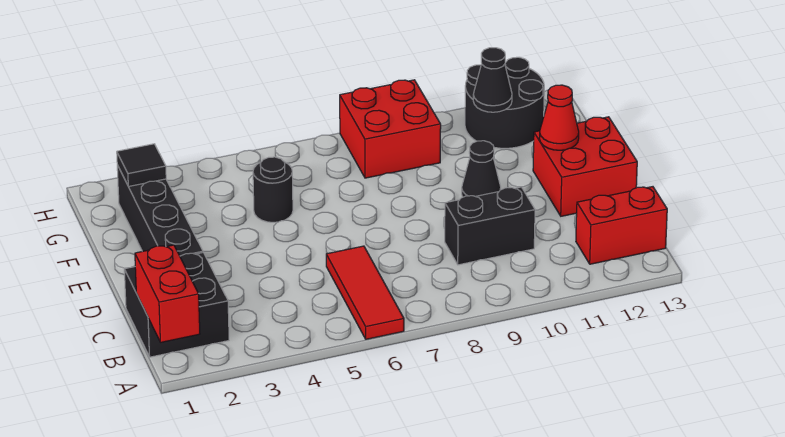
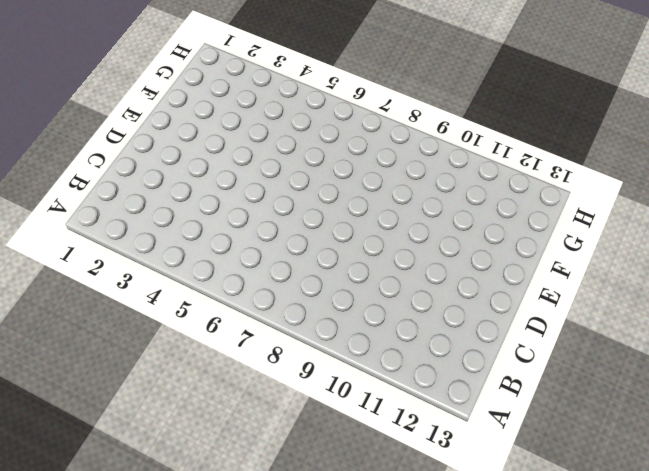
none -> red tile A6:C6 level 1
none -> black brick B1:C2 level 1
none -> red brick B12:B13 level 1

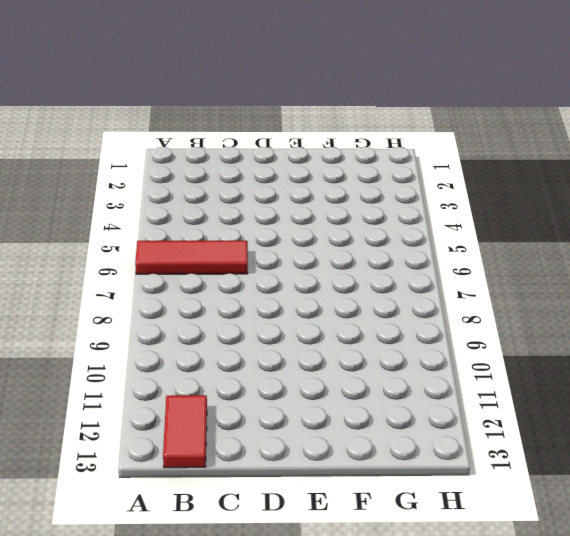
red tile B12:B13 level 1 -> red brick B12:B13 level 1
none -> black brick B1:C2 level 1
none -> black brick C9:C10 level 1
none -> black brick D2:G2 level 1

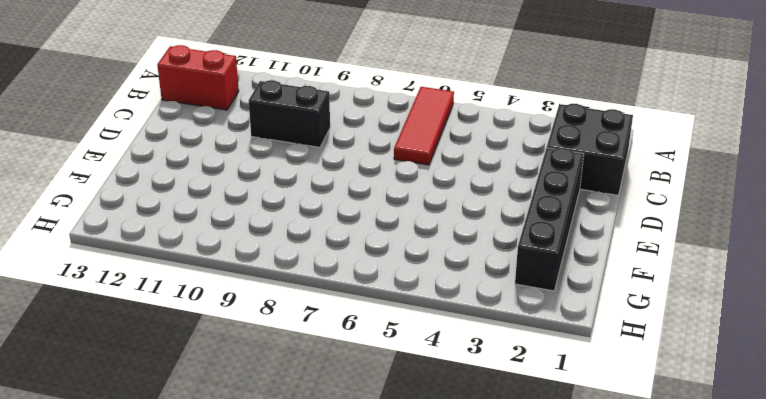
none -> red brick D12:E13 level 1
none -> black cone E10 level 1
none -> black round brick F5 level 1

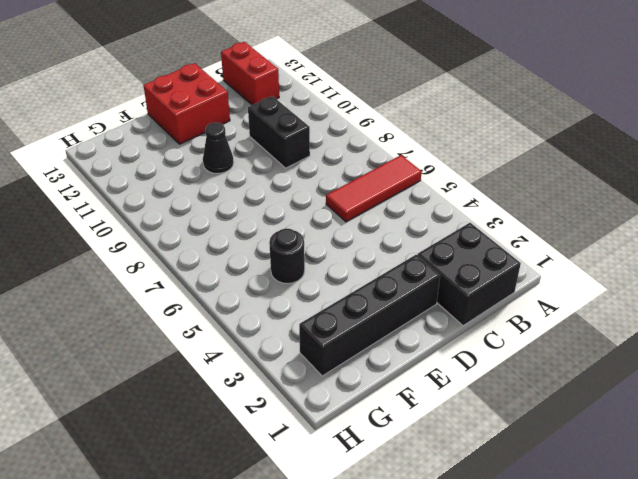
none -> red brick G8:H9 level 1
none -> black round brick G11:H12 level 1
none -> red brick A1:B1 level 2

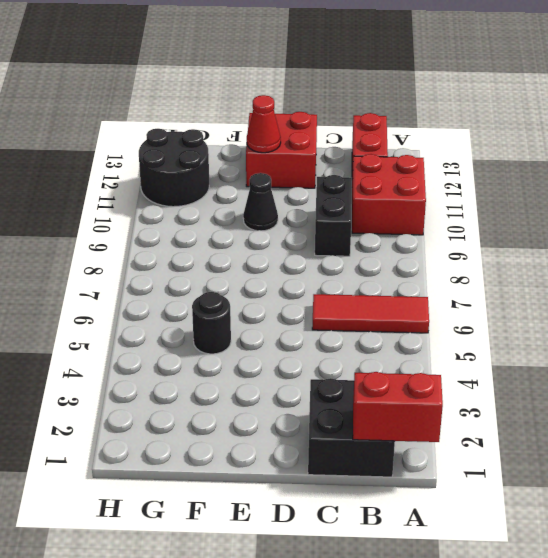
red brick A10:B11 level 1 -> red brick G8:H9 level 1
none -> black brick D2:G2 level 1
none -> black tile G2 level 2
none -> black cone G11 level 2

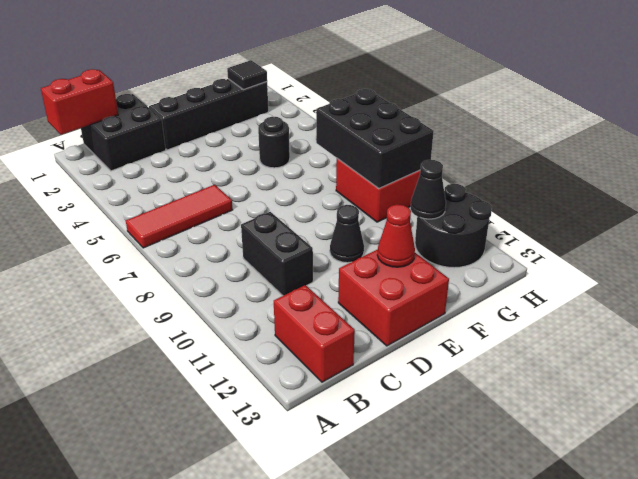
black brick G7:H9 level 2 -> none

